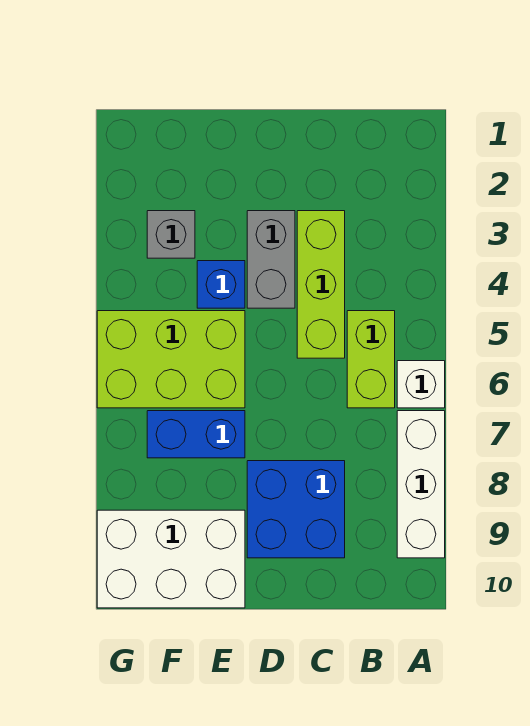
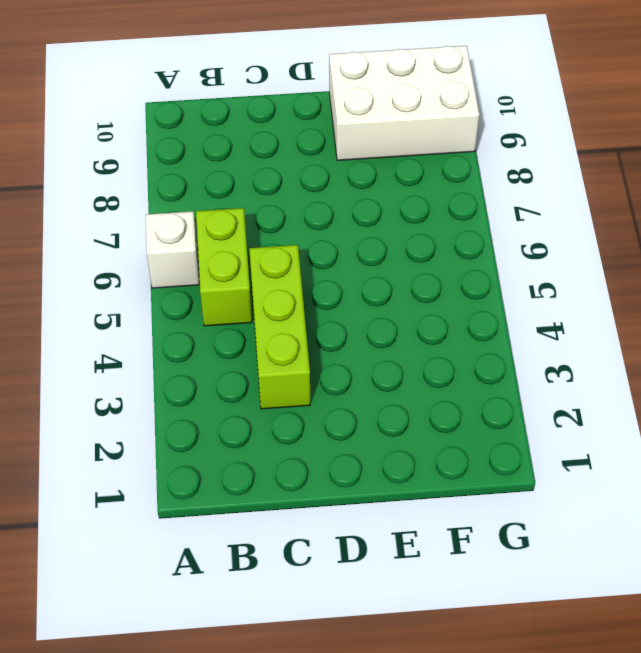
none -> white brick A7:A9 level 1
none -> blue brick C8:D9 level 1

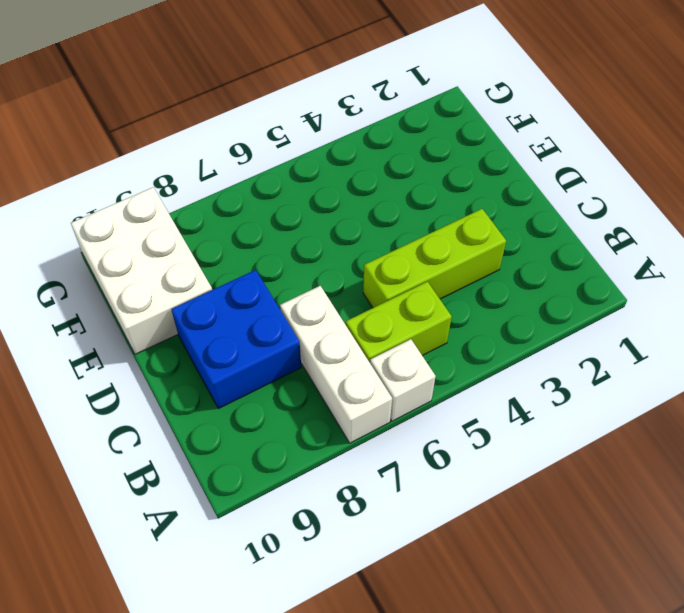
white brick A7:C7 level 1 -> white brick A7:A9 level 1
none -> grey brick D3:D4 level 1
none -> blue brick E4 level 1

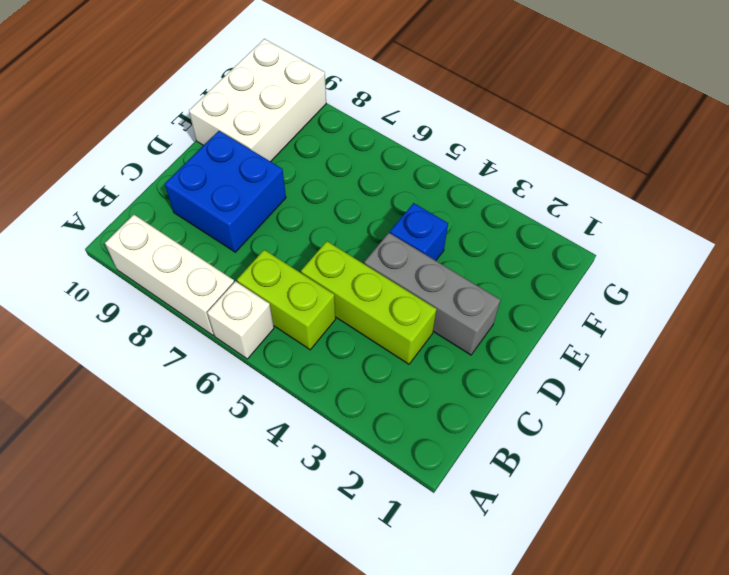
grey brick D2:D4 level 1 -> grey brick D3:D4 level 1
none -> lime brick E5:G6 level 1
none -> blue brick E7:F7 level 1

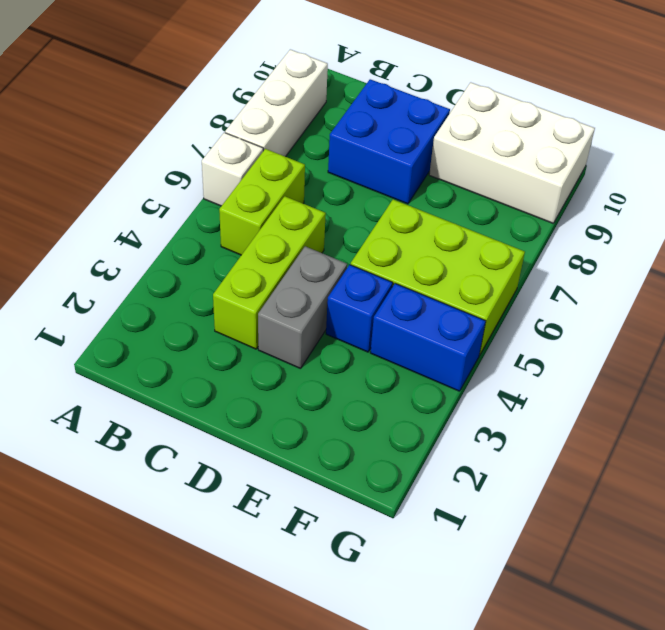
blue brick F4:G4 level 1 -> blue brick E7:F7 level 1
none -> grey brick F3 level 1

